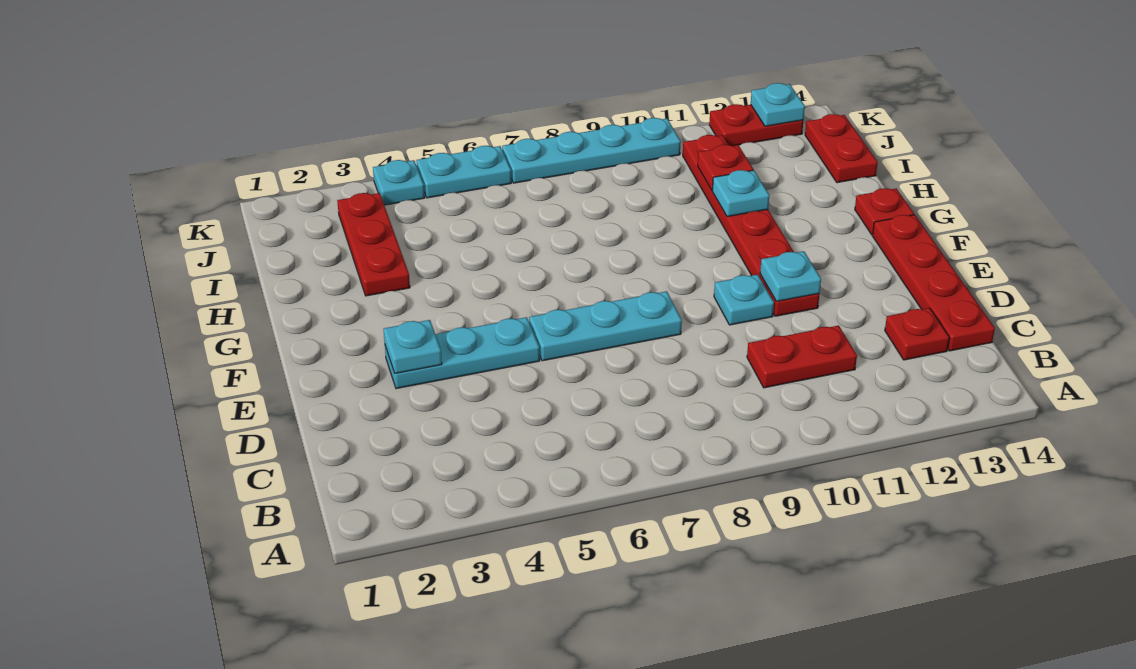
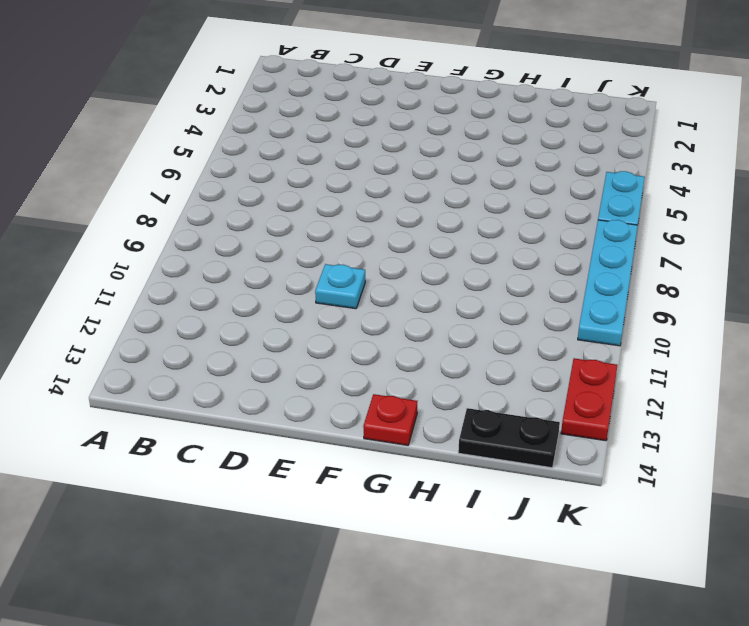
black plate I14:J14 level 1 -> red plate I14:J14 level 1
none -> red plate C10:C11 level 1
none -> red plate C13 level 1
none -> red plate C14:F14 level 1

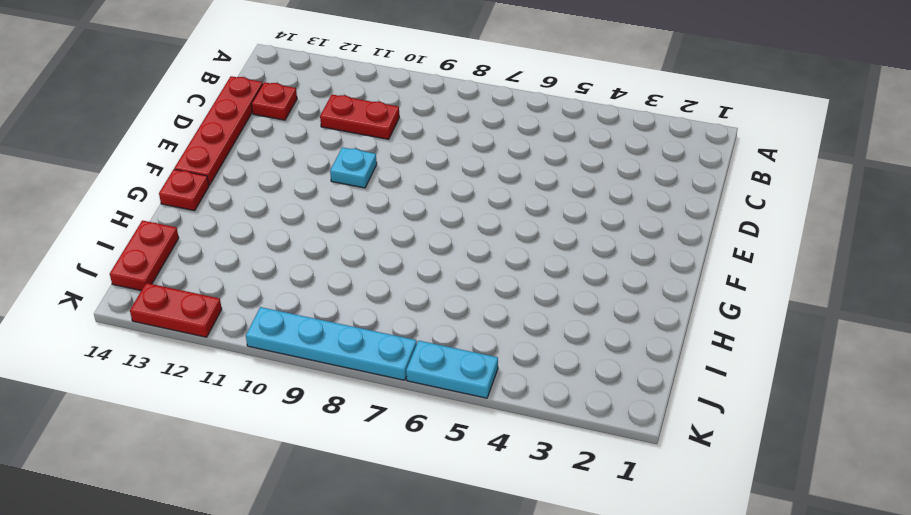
none -> cyan plate E3:E5 level 1
none -> cyan plate E6:E8 level 1
none -> red plate E11:J11 level 1

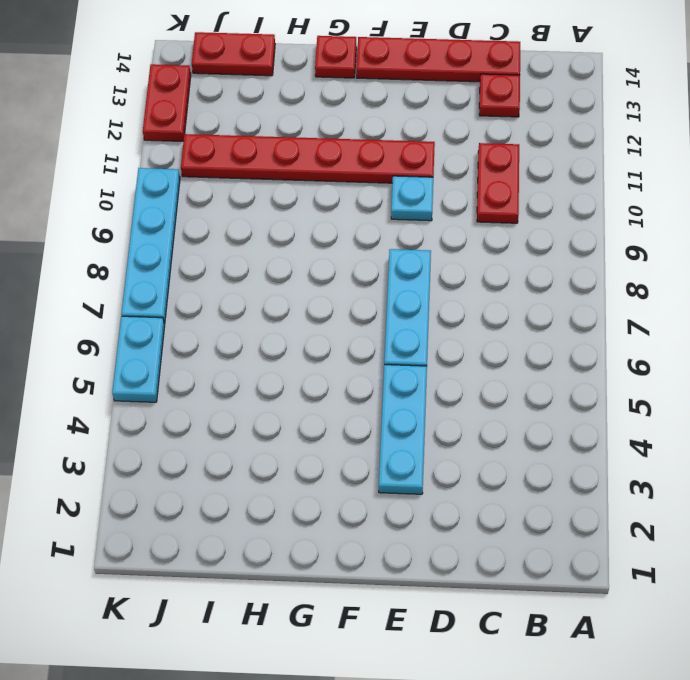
none -> red plate H3:J3 level 1
none -> cyan plate K4 level 1
none -> cyan plate E3 level 2

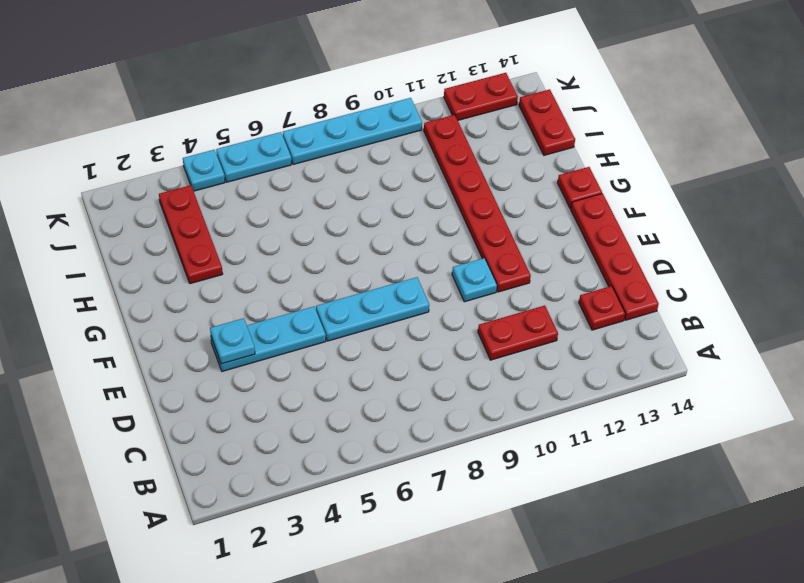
none -> cyan plate E11 level 2
none -> cyan plate H11 level 2
none -> red plate I11 level 2

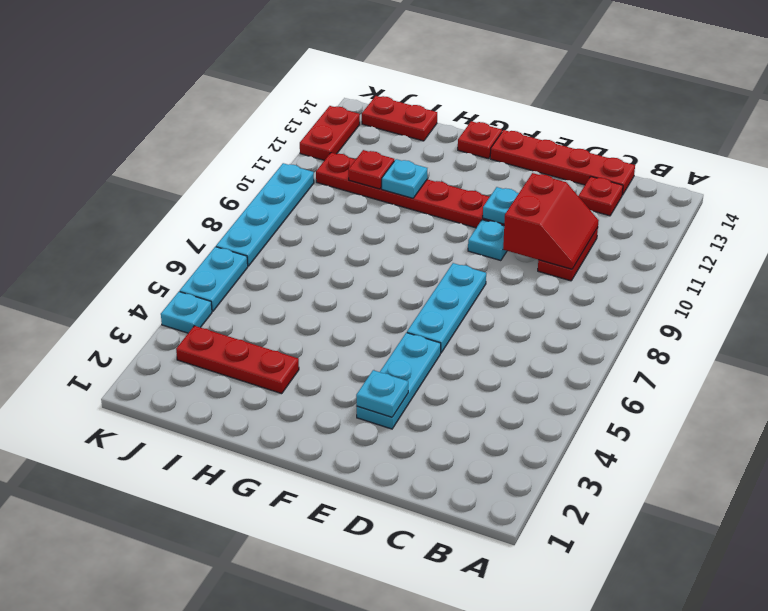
red slope C10:D11 level 2 top D -> none
none -> cyan plate K13 level 2

